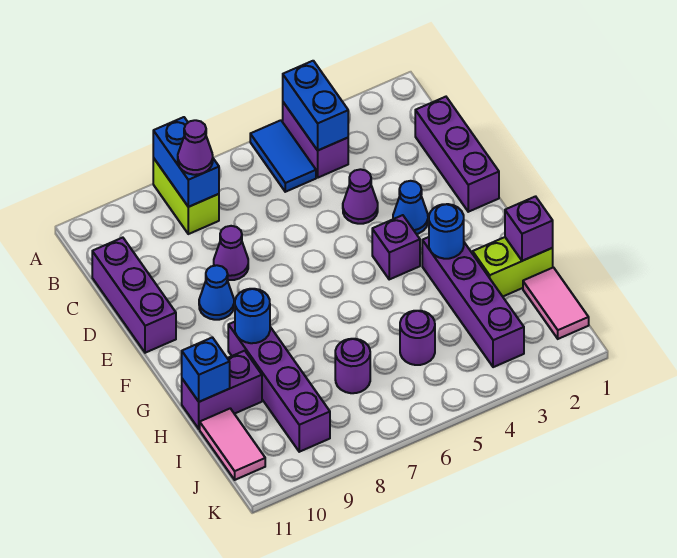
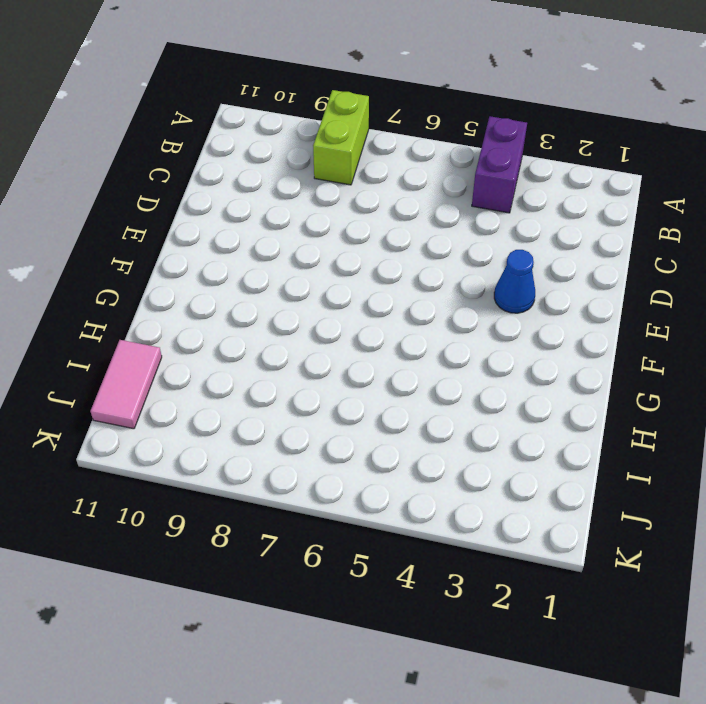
none -> blue tile A5:B5 level 1
none -> purple brick C1:E1 level 1
none -> purple brick C11:E11 level 1

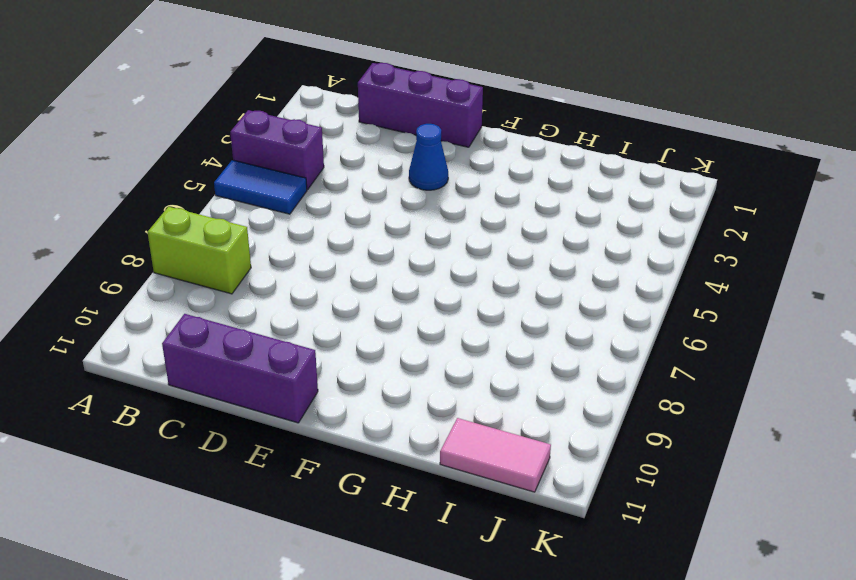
none -> purple cone D4 level 1
none -> purple cone D8 level 1
none -> blue cone E9 level 1

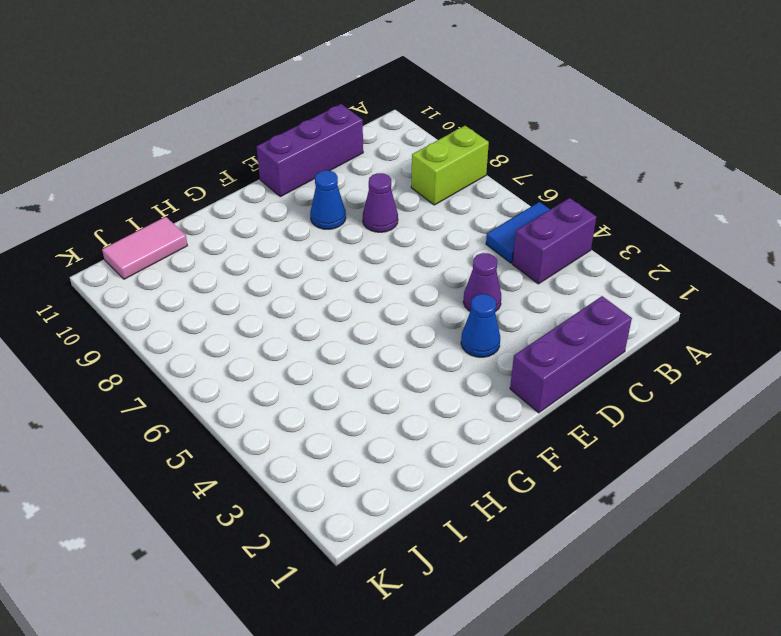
none -> purple brick F4 level 1
none -> purple brick G3:J3 level 1
none -> purple brick G9:J9 level 1

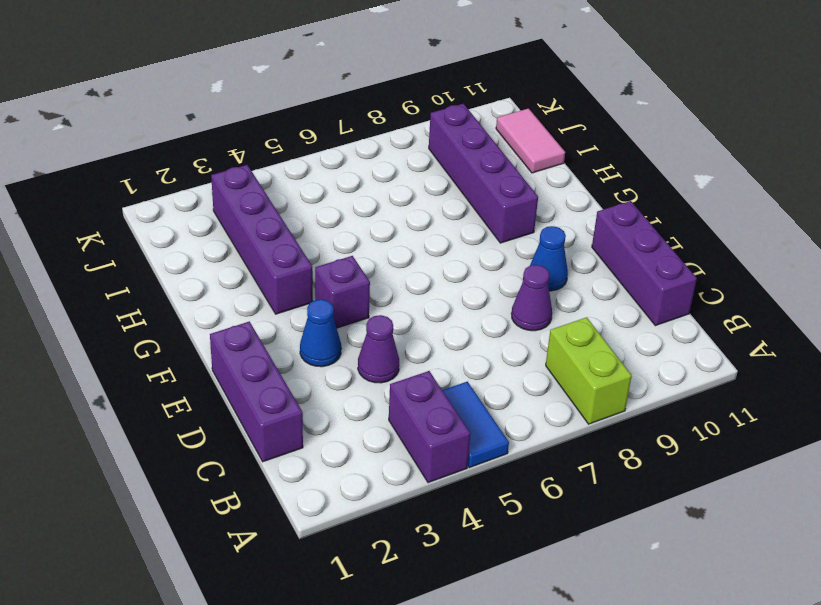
none -> lime brick H1:H2 level 1
none -> purple brick H10:H11 level 1
none -> pink tile I1:J1 level 1

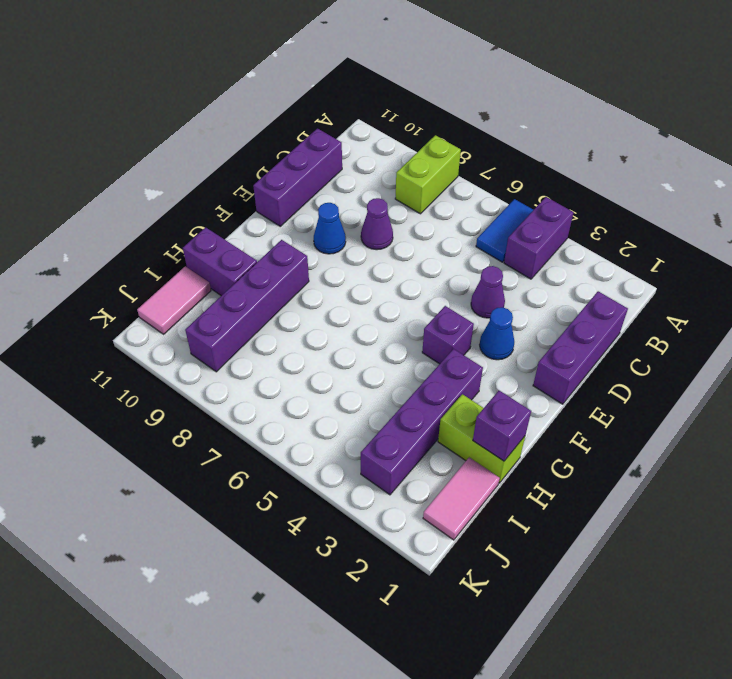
none -> purple round brick I5 level 1
none -> purple round brick I7 level 1
none -> blue brick A4:B4 level 2

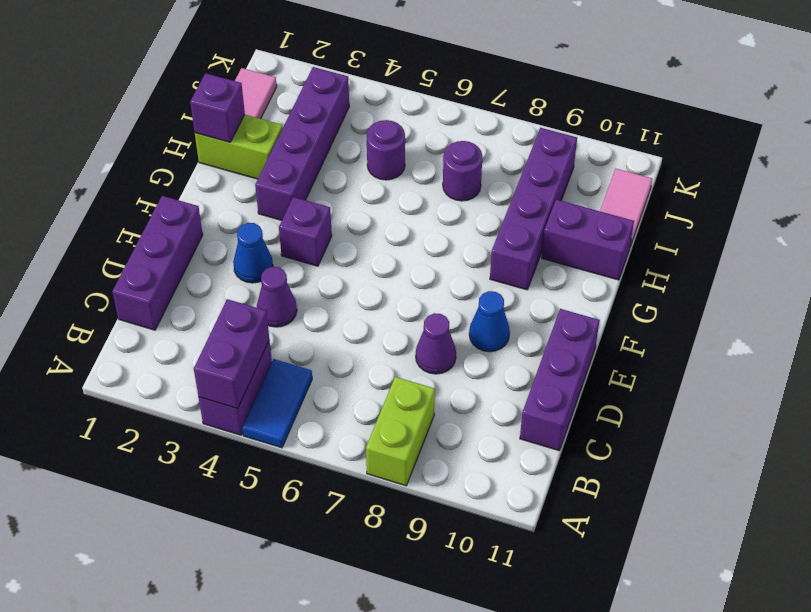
purple brick A4:B4 level 2 -> blue brick A4:B4 level 2
none -> blue brick A8:B8 level 2
none -> blue round brick G3 level 2
none -> blue round brick G9 level 2

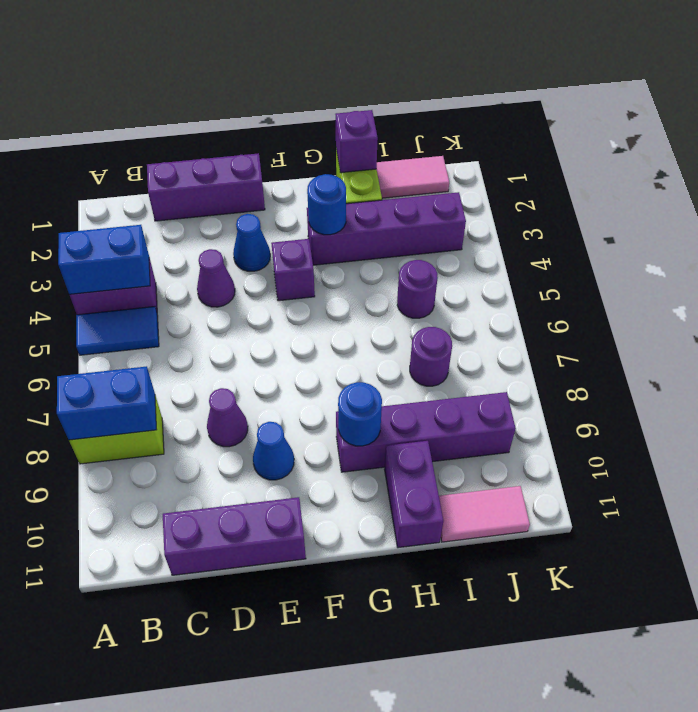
none -> blue brick H11 level 2
none -> purple cone B8 level 3

